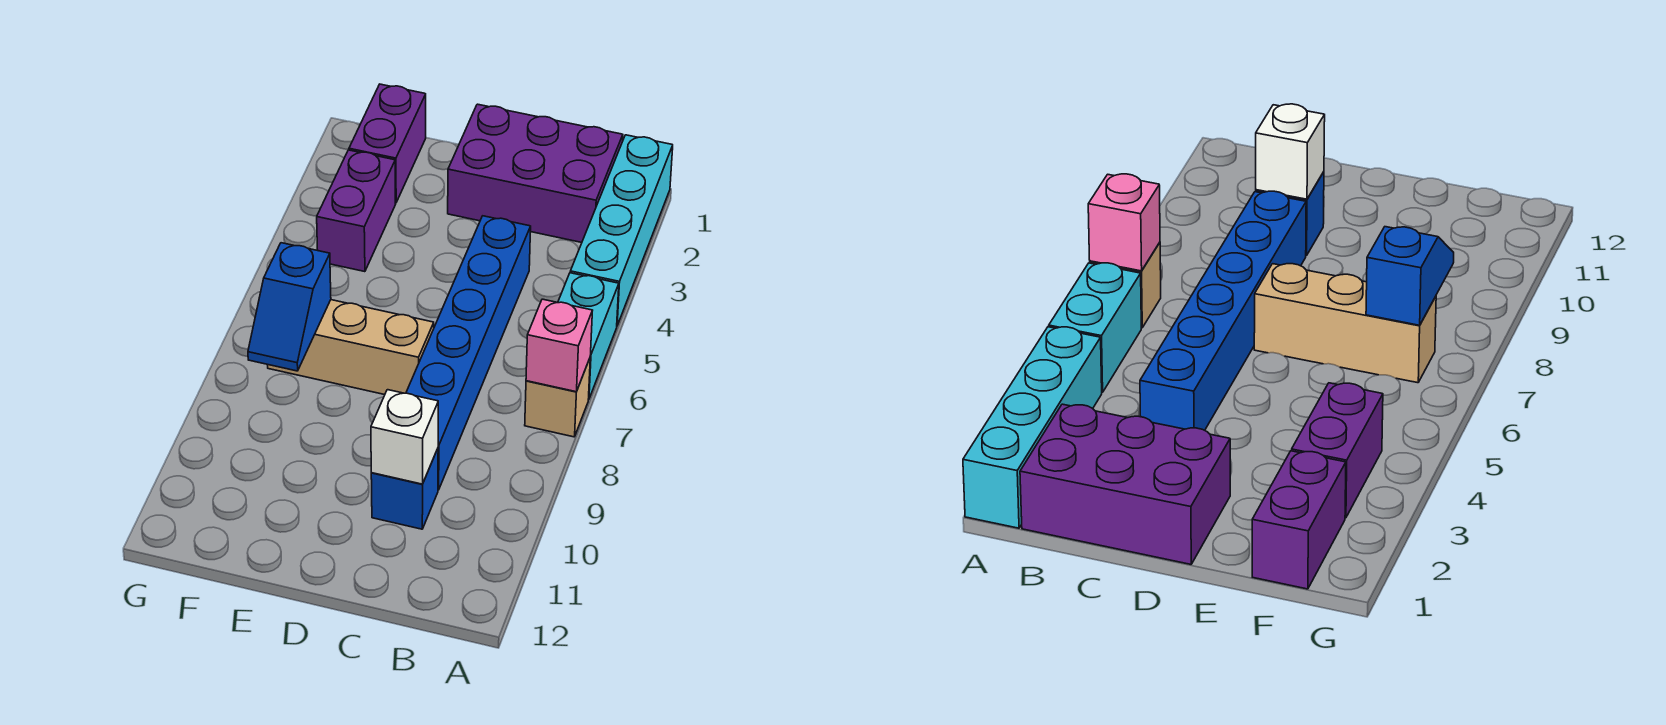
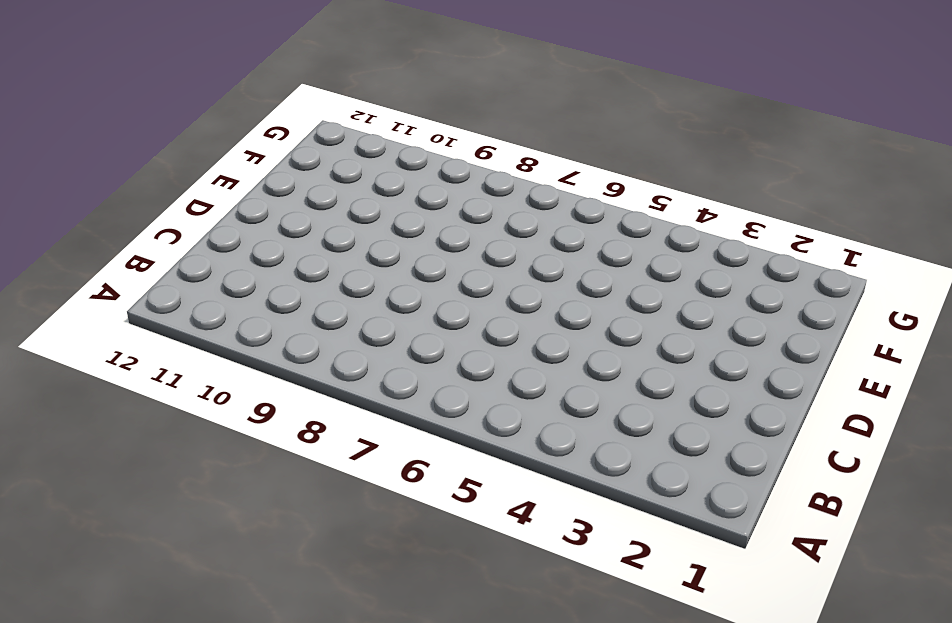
none -> cyan brick A1:A4 level 1
none -> cyan brick A5:A6 level 1
none -> tan brick A7 level 1

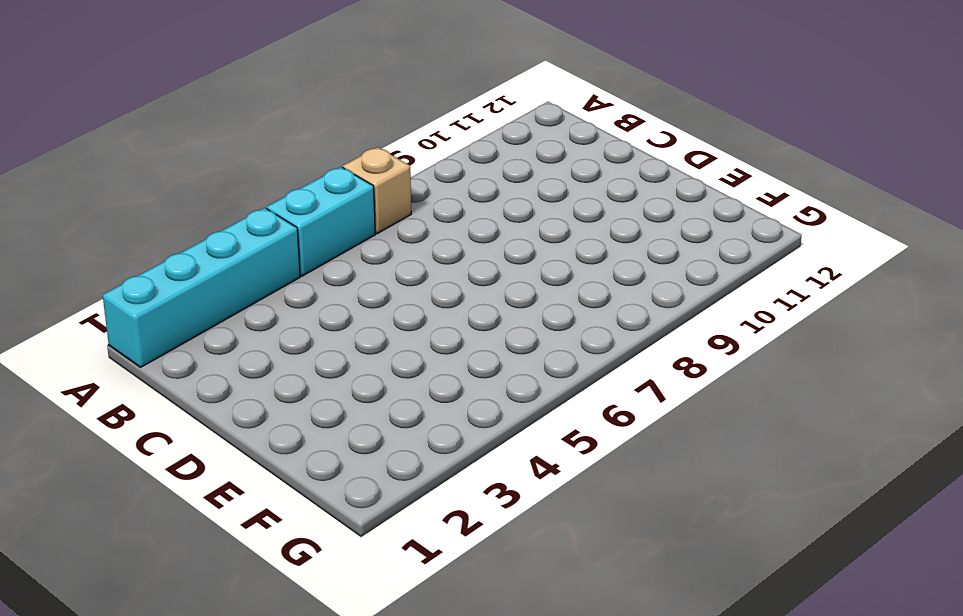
none -> purple brick B1:D2 level 1
none -> blue brick C4:C9 level 1
none -> blue brick C10 level 1

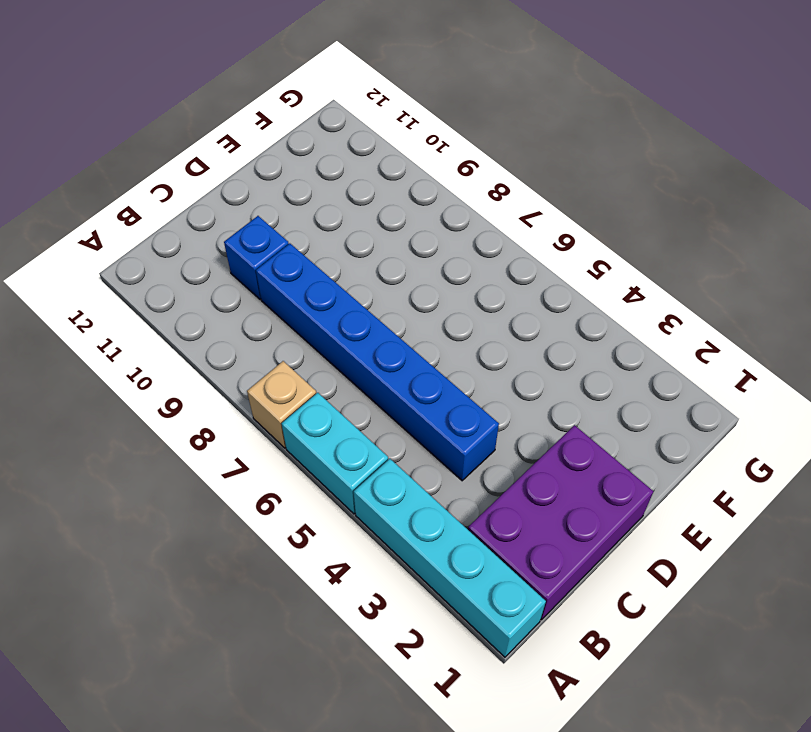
none -> tan brick D7:F7 level 1
none -> purple brick F1:F2 level 1
none -> purple brick F3:F4 level 1

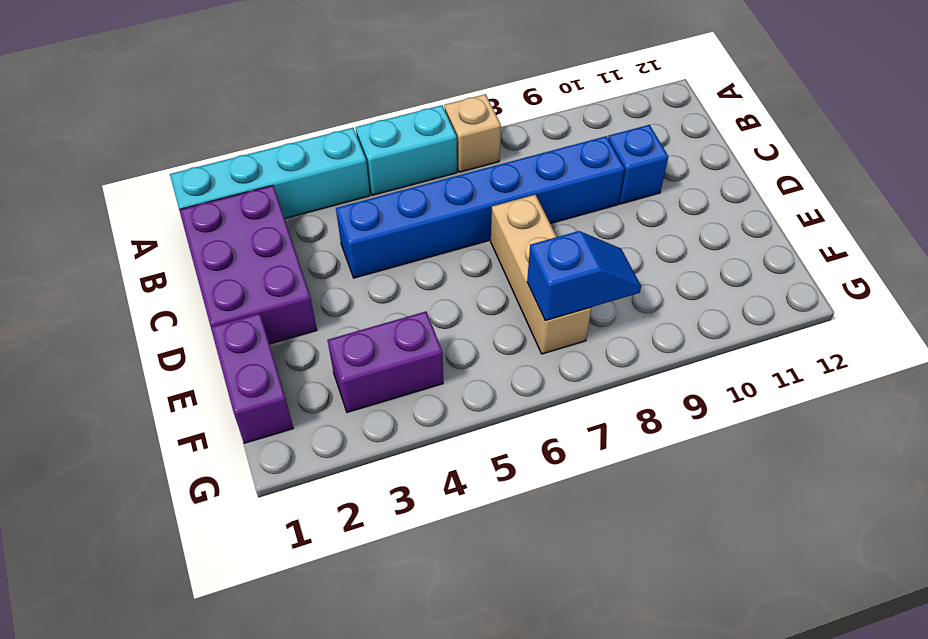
purple brick E1:F1 level 1 -> purple brick F1:F2 level 1
none -> pink brick A7 level 2
none -> white brick C10 level 2

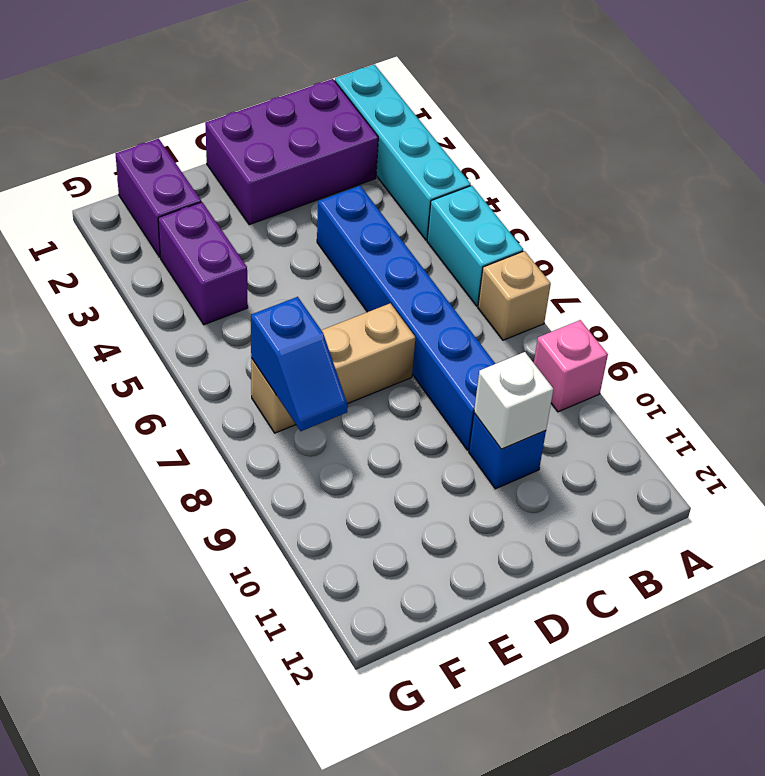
pink brick A9 level 1 -> pink brick A7 level 2

